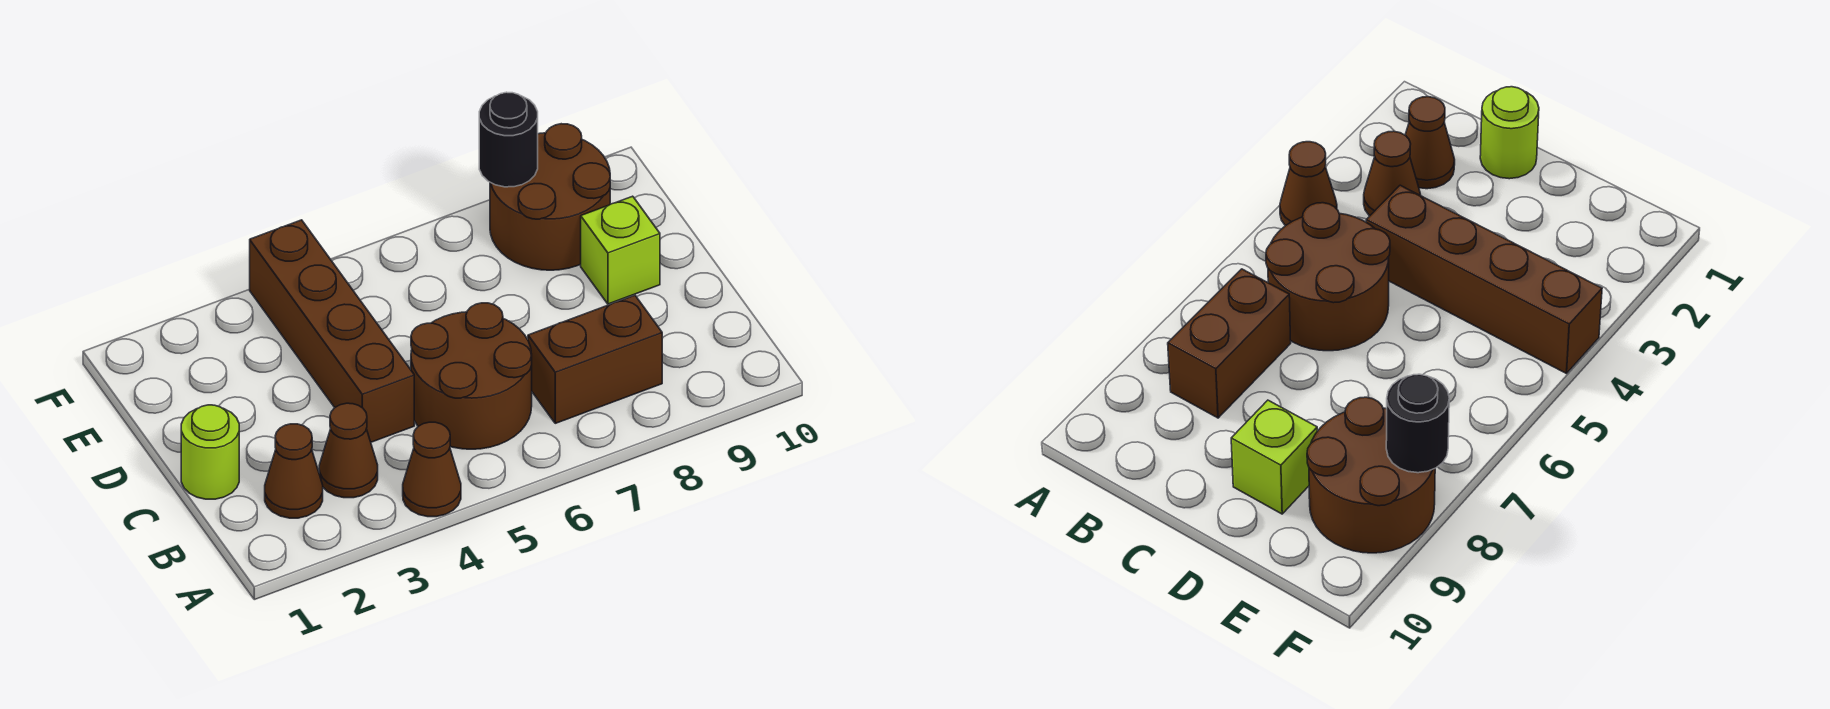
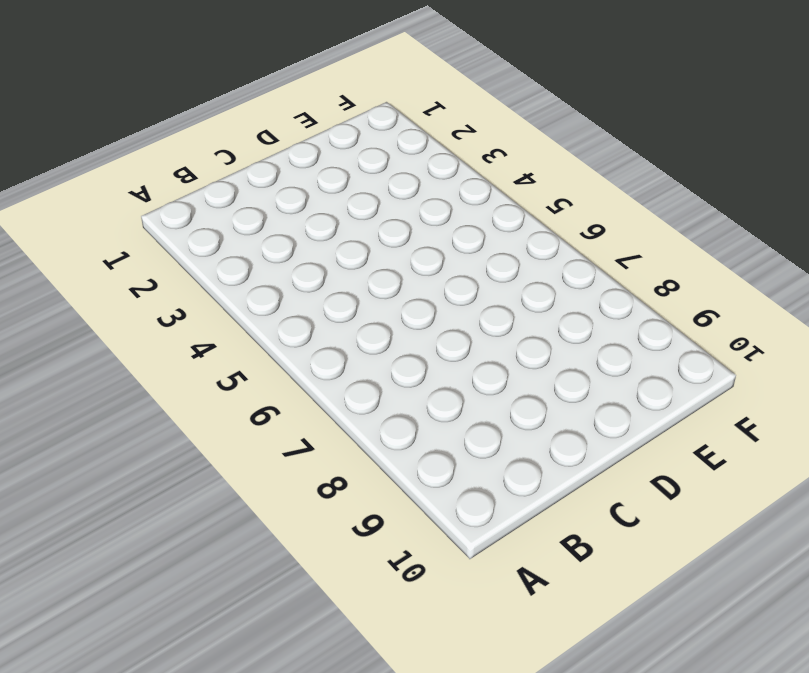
none -> brown cone A4 level 1
none -> brown cone B2 level 1

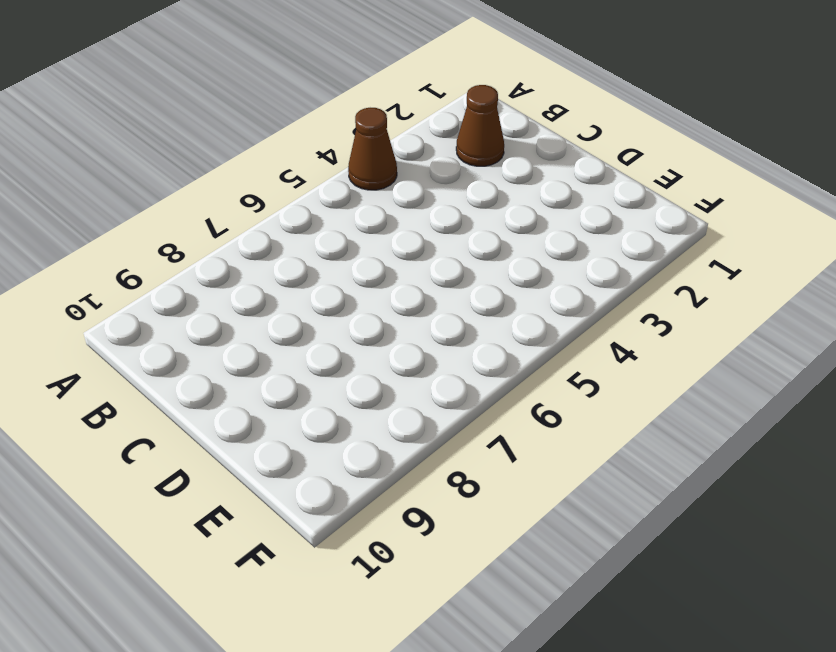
none -> brown cone B3 level 1
none -> brown round brick B5:C6 level 1

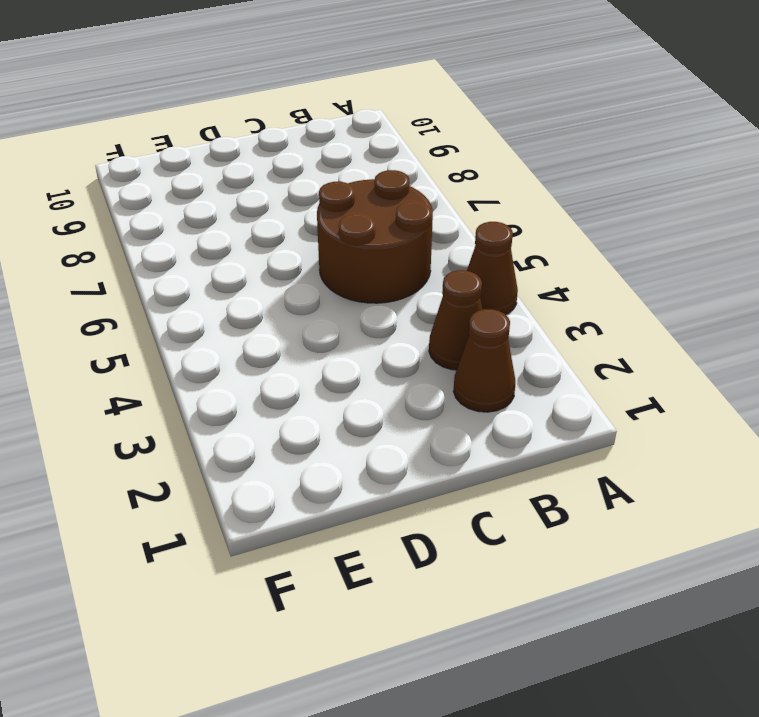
none -> brown brick B7:B8 level 1
none -> lime round brick C1 level 1

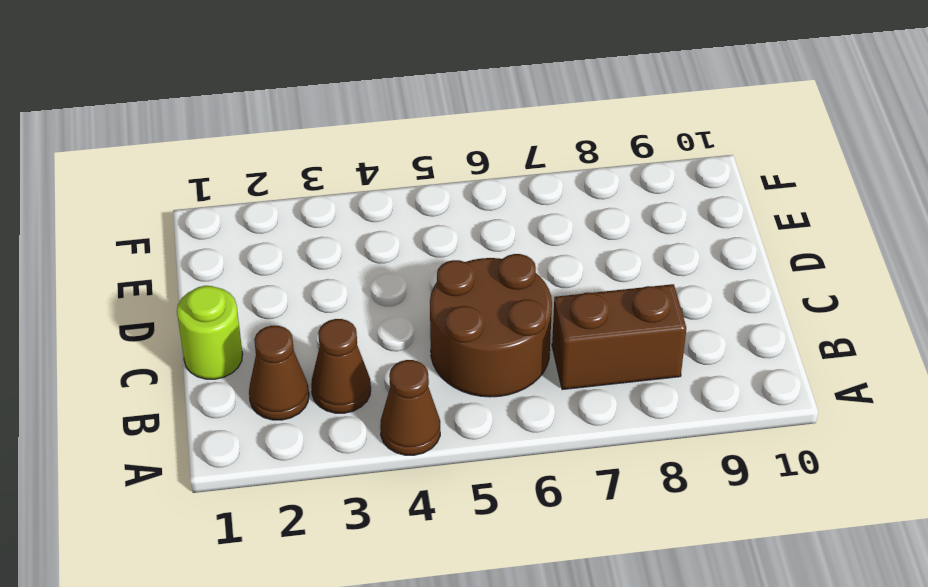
none -> brown brick C4:F4 level 1
none -> lime brick D9 level 1

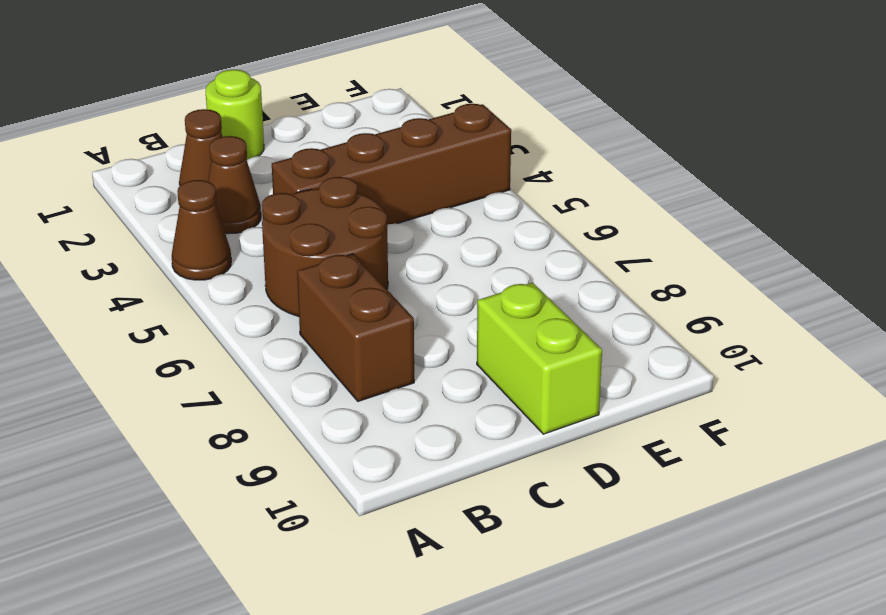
lime brick D9:D10 level 1 -> lime brick D9 level 1
none -> brown round brick E8:F9 level 1
none -> black round brick F8 level 2

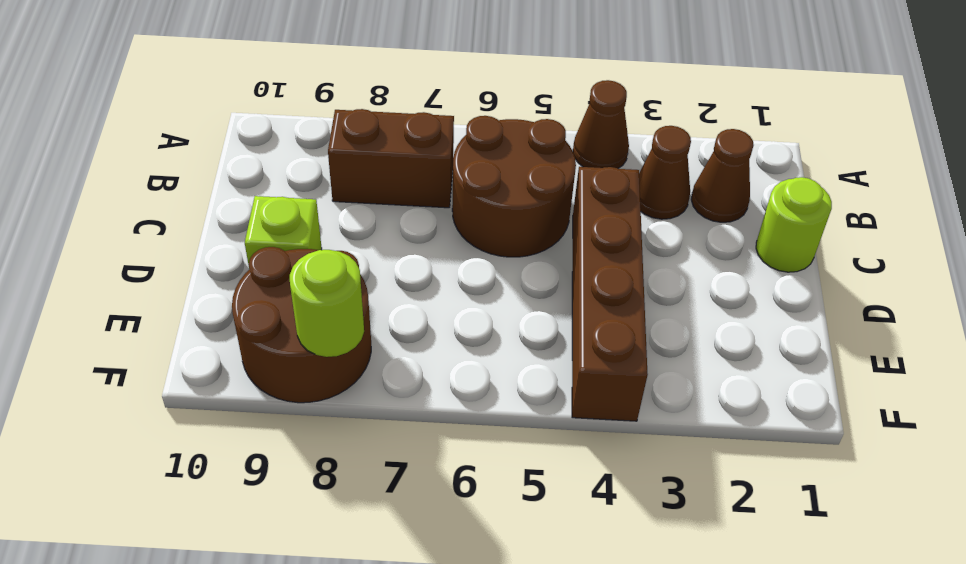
lime round brick F8 level 2 -> black round brick F8 level 2

